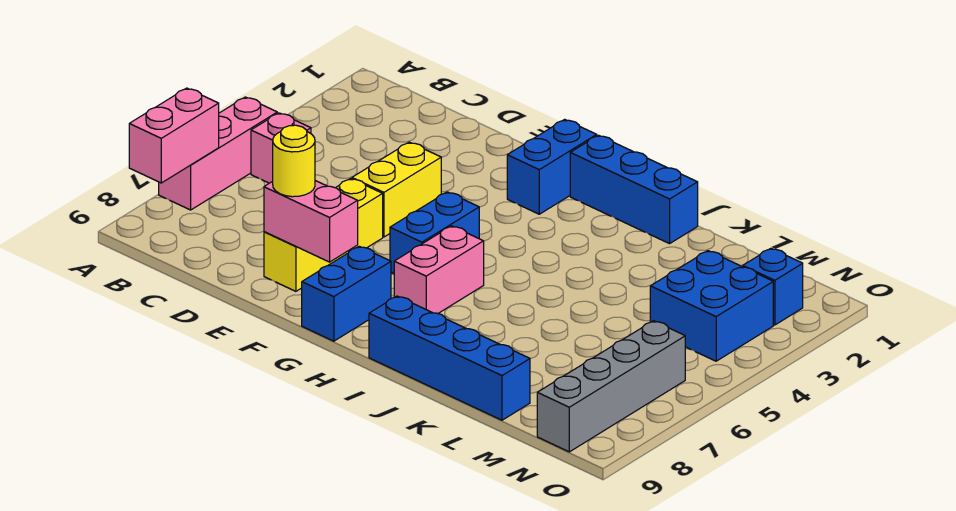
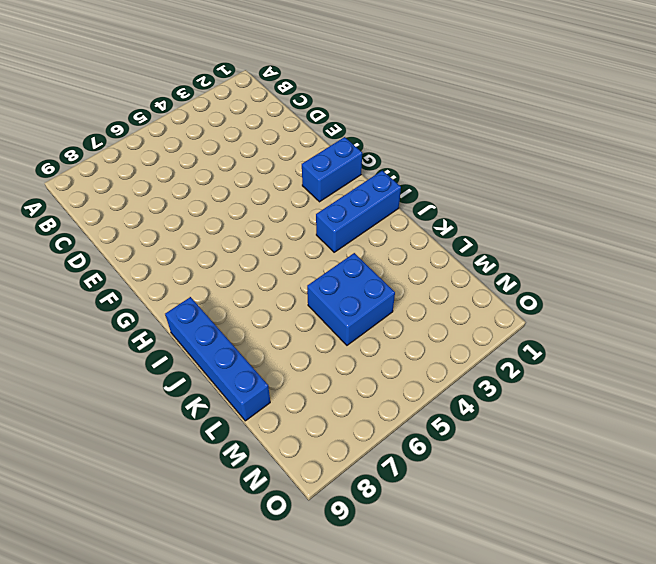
blue brick I1:I3 level 1 -> blue brick H1:J1 level 1
blue brick K4:L5 level 1 -> blue brick M3:N4 level 1
none -> pink brick A5:A7 level 1
none -> pink brick B5 level 1
none -> yellow brick E4:E5 level 1

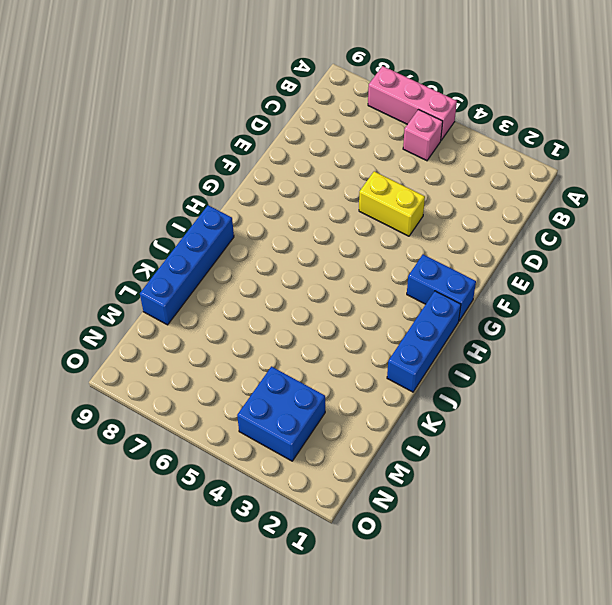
none -> yellow brick E6:E8 level 1
none -> blue brick G5:G6 level 1
none -> blue brick G8:G9 level 1

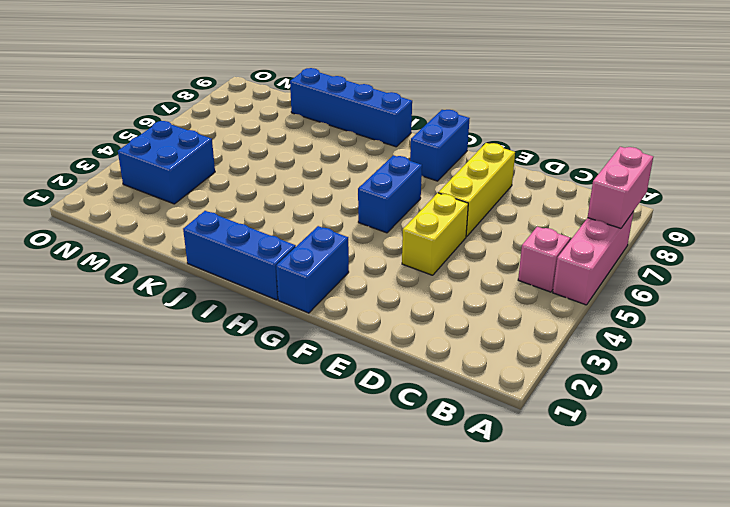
none -> pink brick H6:H7 level 1
none -> blue brick N2 level 1
none -> grey brick N6:N9 level 1

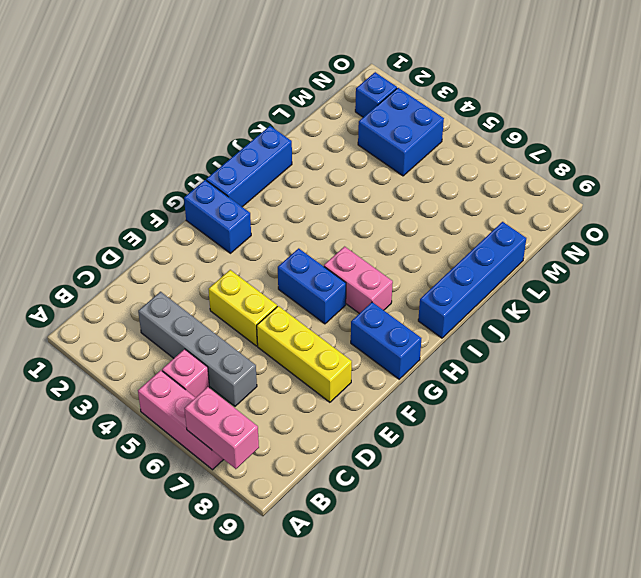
grey brick C3:C6 level 1 -> grey brick N6:N9 level 1
none -> pink brick E8:F8 level 2
none -> yellow round brick E8 level 3

